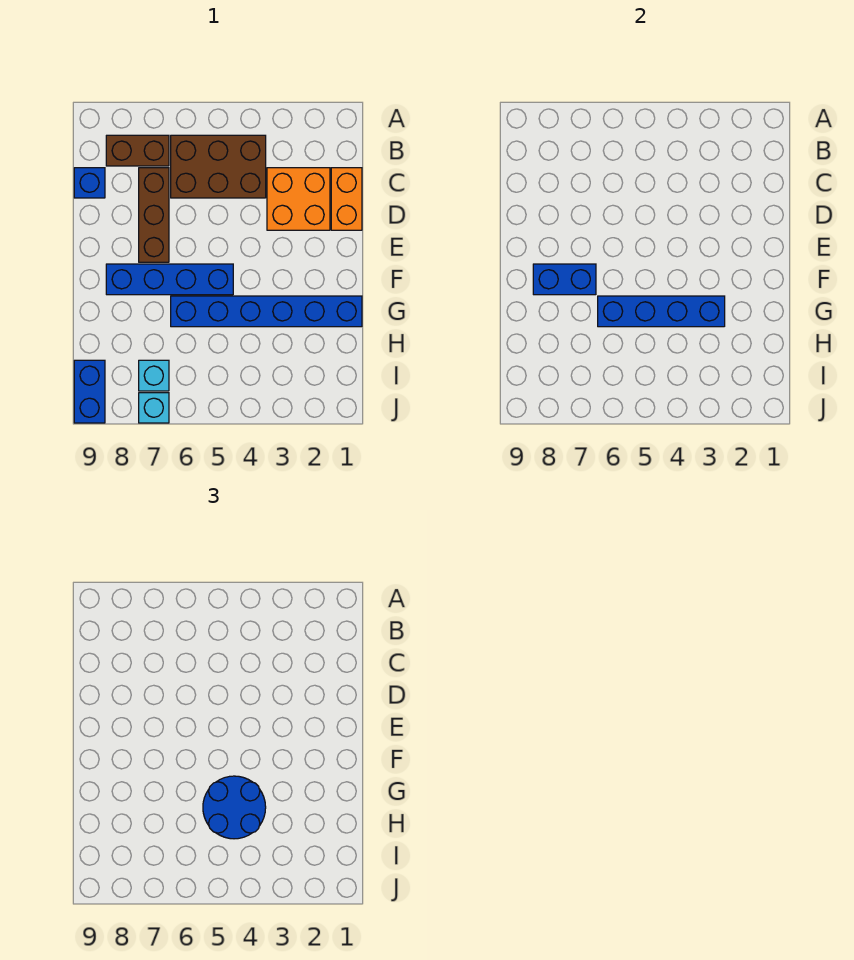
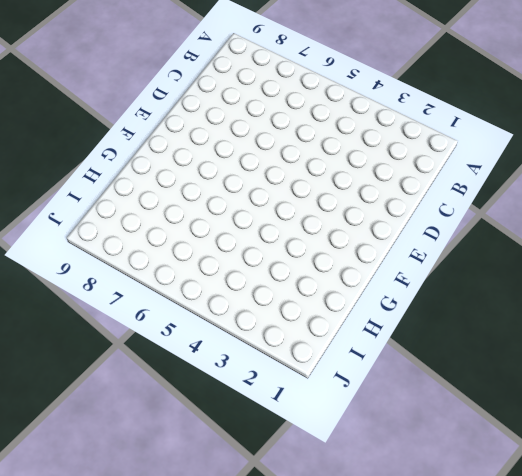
none -> brown brick B4:C6 level 1
none -> brown brick B7:B8 level 1
none -> orange brick C1:D1 level 1

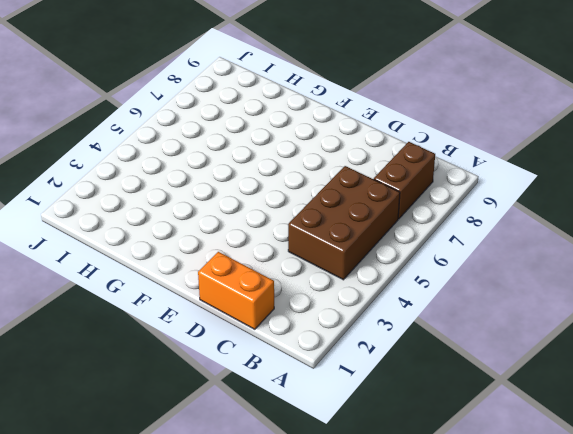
none -> orange brick C2:D3 level 1
none -> brown brick C7:E7 level 1
none -> blue brick C9 level 1

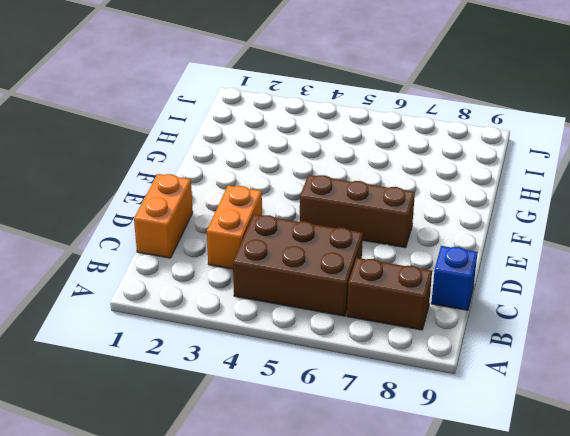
orange brick C3:D3 level 1 -> orange brick C2:D3 level 1
brown brick E5:E7 level 1 -> brown brick C7:E7 level 1
none -> blue brick F5:F8 level 1
none -> blue brick G1:G6 level 1
none -> cyan brick I7 level 1

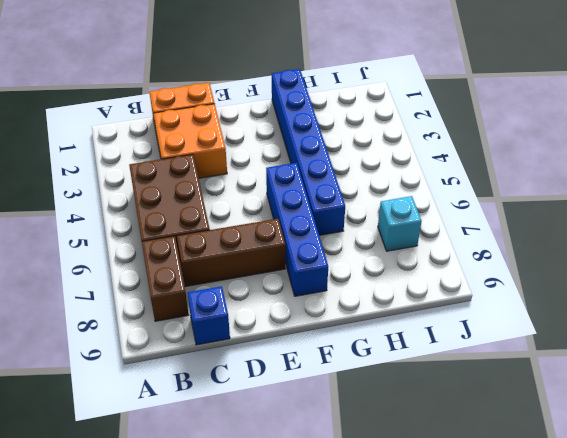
none -> blue brick I9:J9 level 1
none -> cyan brick J7 level 1
none -> blue brick F7:F8 level 2

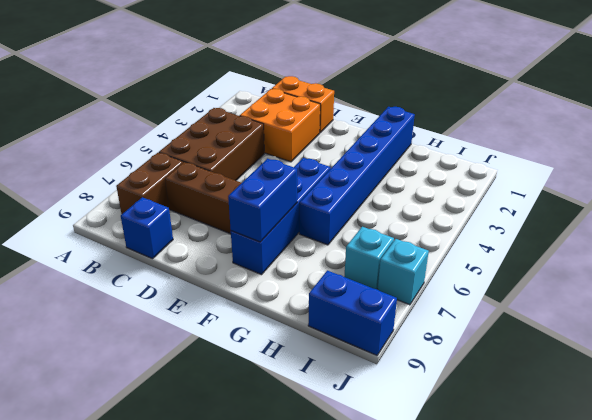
none -> blue brick G3:G6 level 2
none -> blue round brick G4:H5 level 3

